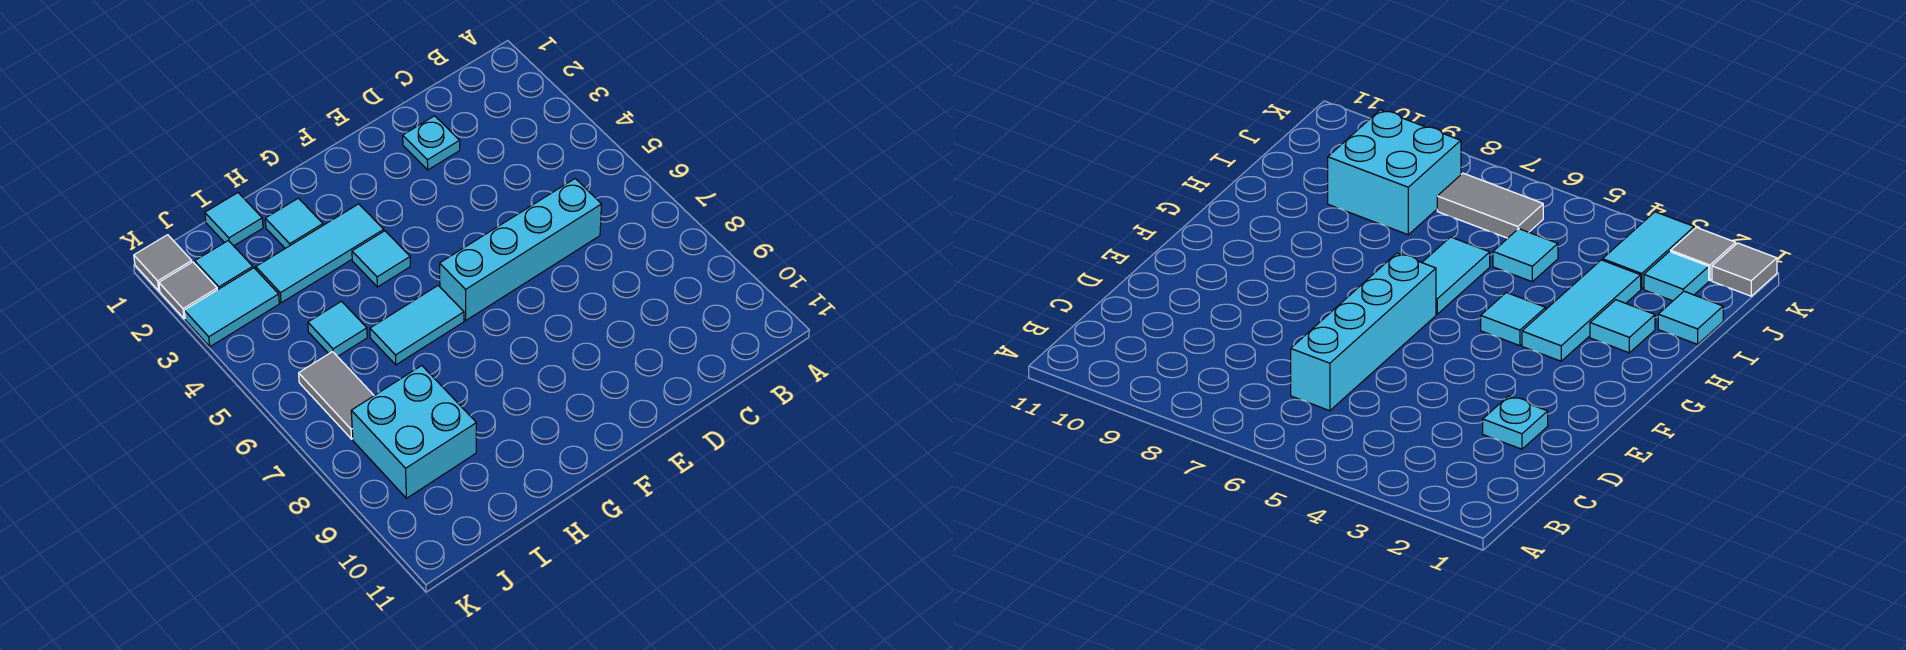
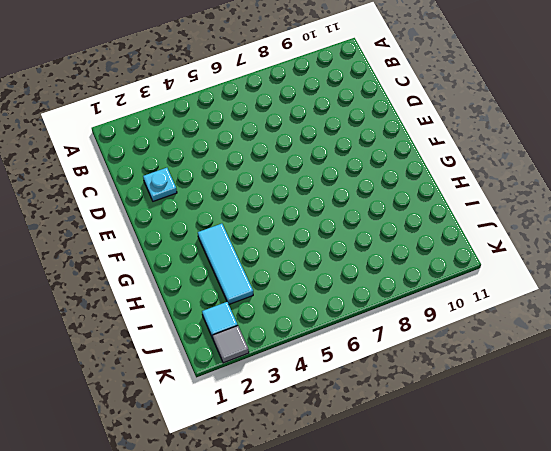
none -> cyan brick C6:F6 level 1
none -> cyan tile G4 level 1
none -> cyan tile G6:H6 level 1

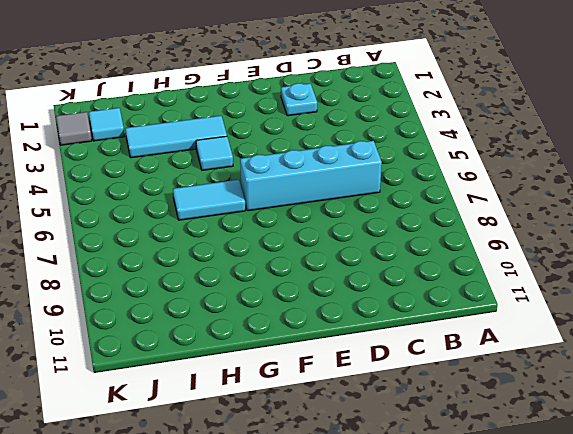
none -> cyan tile H2 level 1
none -> cyan tile I1 level 1
none -> cyan tile I5 level 1

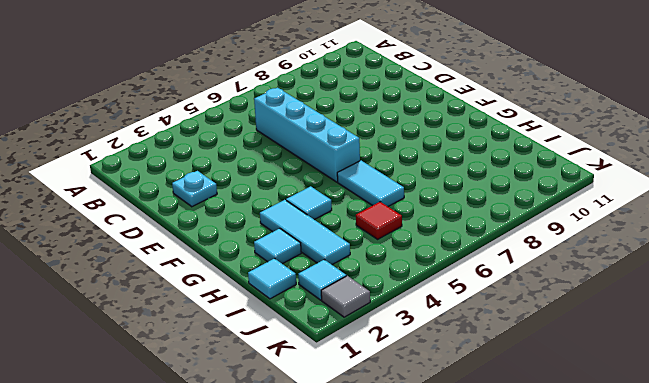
red tile I5 level 1 -> cyan tile I5 level 1
none -> cyan brick I8:J9 level 1
none -> cyan tile J3:K3 level 1
none -> grey tile J6:J7 level 1

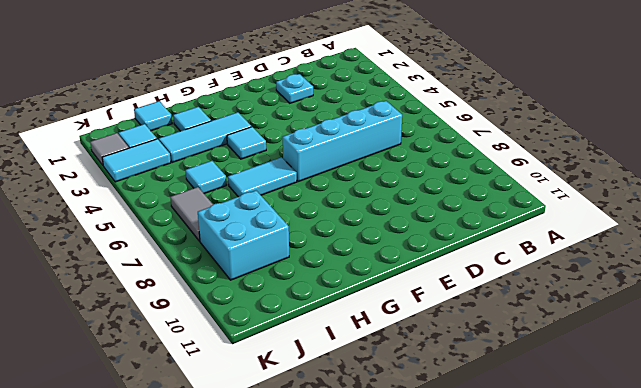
none -> grey tile K1 level 1

